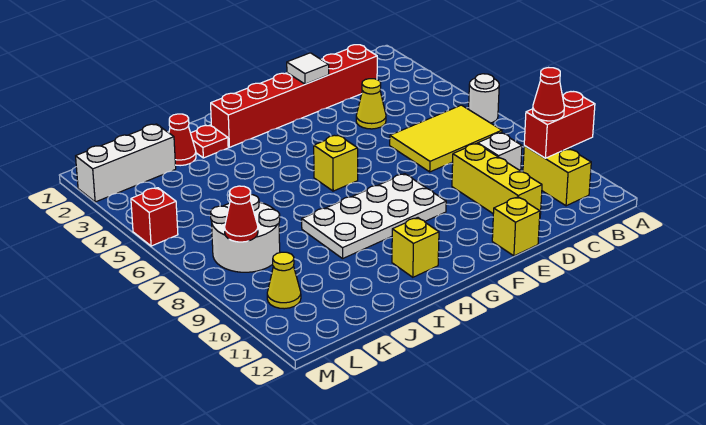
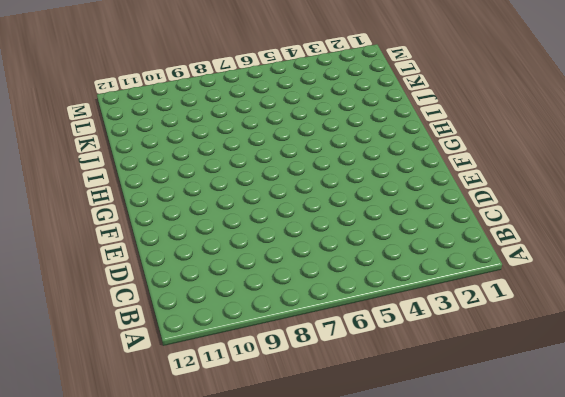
none -> white round brick A6 level 1
none -> yellow tile B6:D7 level 1
none -> yellow brick B10:B11 level 1

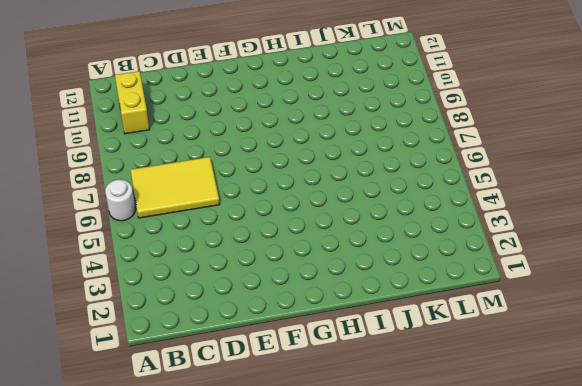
none -> red brick C2:H2 level 1
none -> white brick C9 level 1
none -> yellow cone D4 level 1

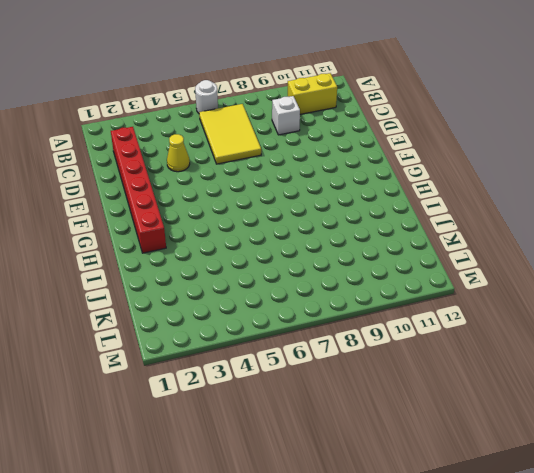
none -> yellow brick D9:D11 level 1
none -> yellow brick E12 level 1
none -> white plate F8:I9 level 1

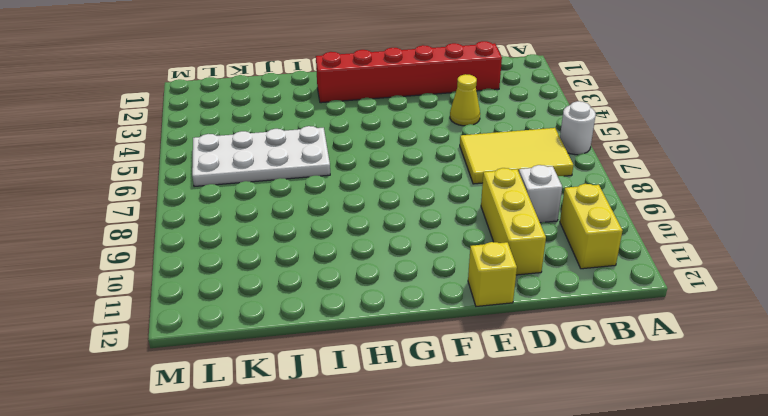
white plate I5:L6 level 1 -> white plate F8:I9 level 1
none -> yellow brick G6 level 1
none -> yellow brick H11 level 1
none -> red plate I2 level 1

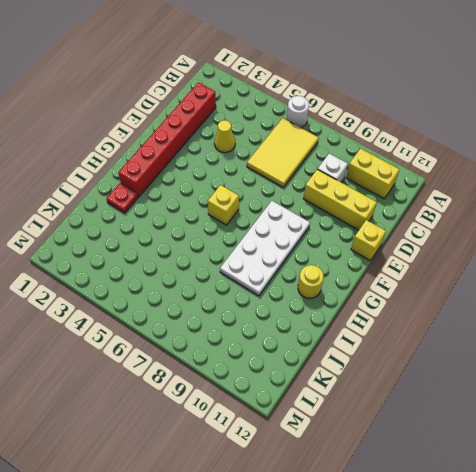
yellow round brick H11 level 1 -> yellow brick H11 level 1
none -> red cone J2 level 1
none -> white brick K2:M2 level 1
none -> white round brick K7:L8 level 1

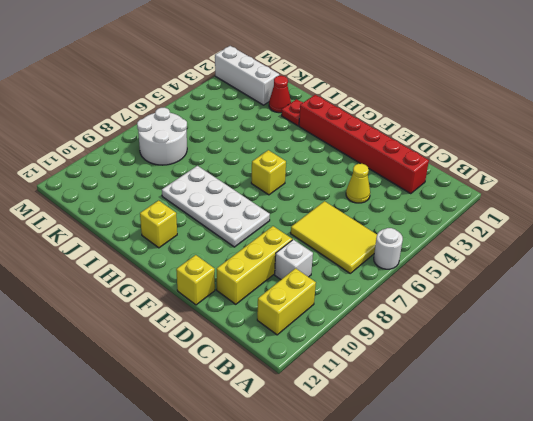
none -> yellow cone L10 level 1
none -> red brick M5 level 1
none -> red brick A10:B10 level 2

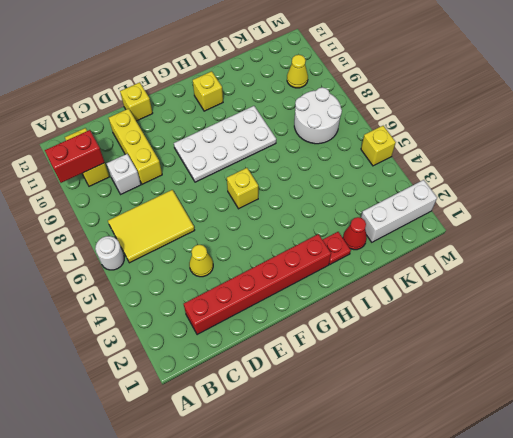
yellow brick M5 level 1 -> red brick M5 level 1
none -> white tile E2 level 2
none -> red cone L8 level 2
none -> red cone B10 level 3

